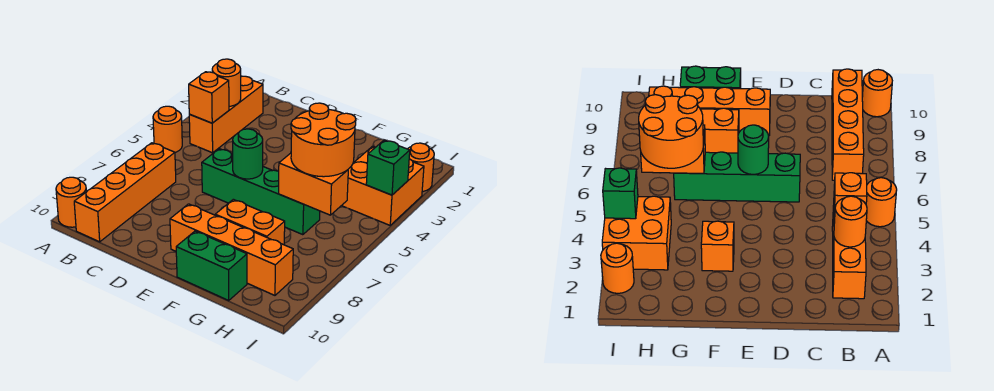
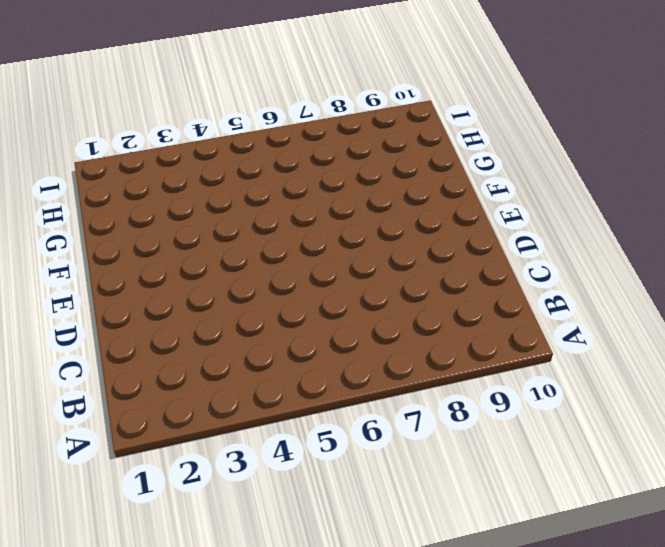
none -> orange round brick A5 level 1
none -> orange round brick A10 level 1
none -> orange brick B2:B4 level 1

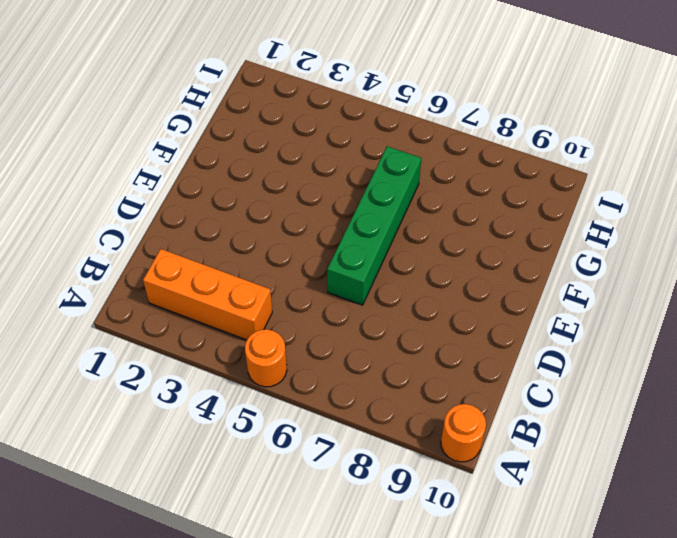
none -> orange brick B7:B10 level 1
none -> orange brick E9:H9 level 1
none -> orange brick F3 level 1

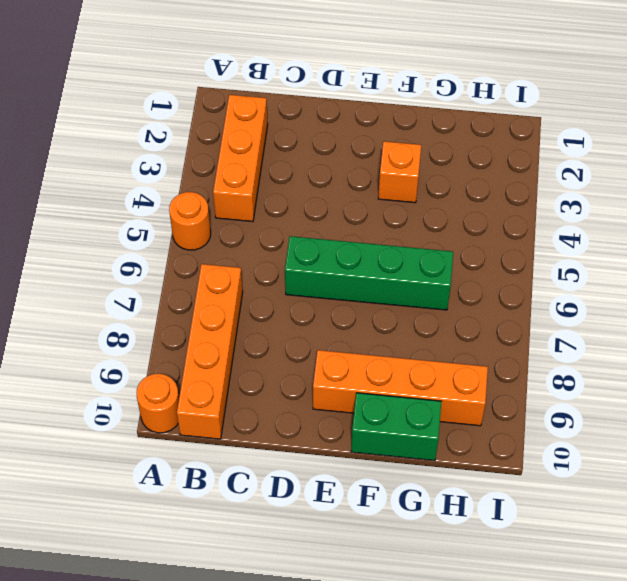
none -> orange brick F8:G8 level 1
none -> orange brick H3:I4 level 1
none -> orange round brick I2 level 1

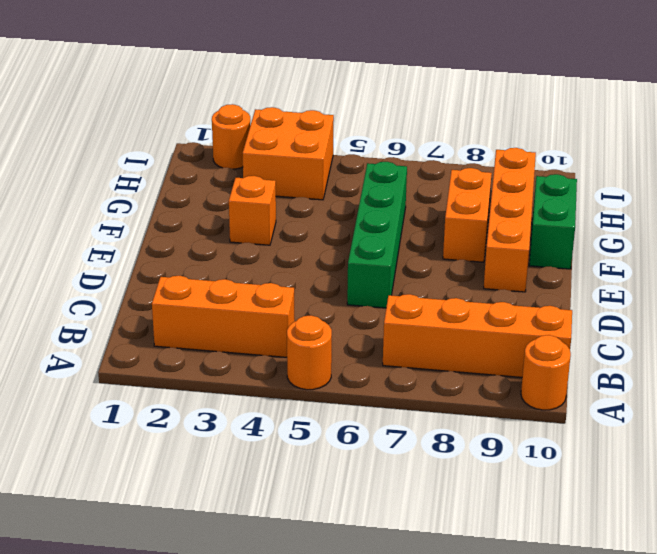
none -> orange round brick B3 level 2
none -> orange brick B4 level 2
none -> green round brick E6 level 2

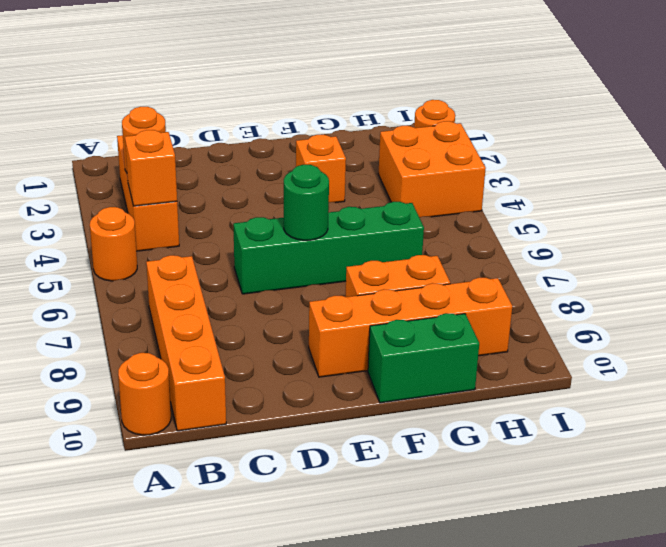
none -> orange brick G6:H6 level 2
none -> green brick I4 level 2
none -> orange round brick G5:H6 level 3

